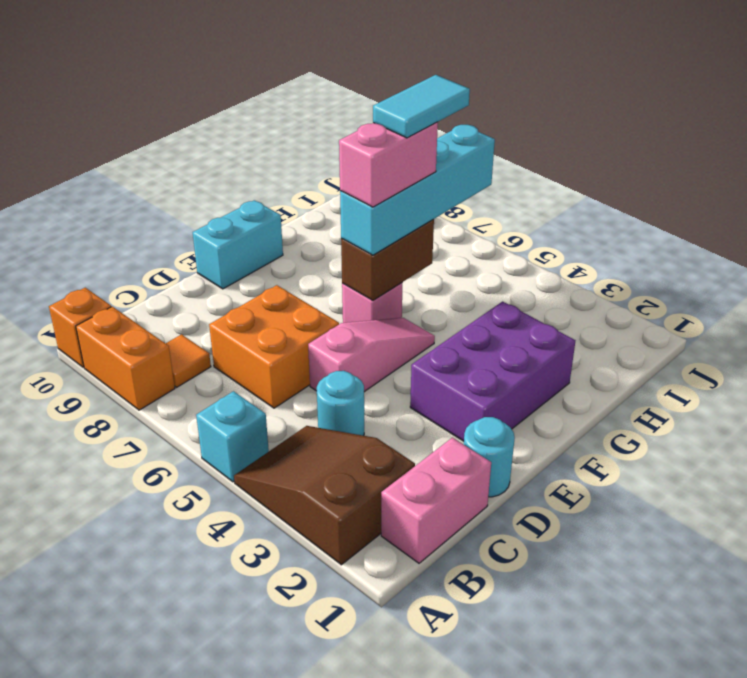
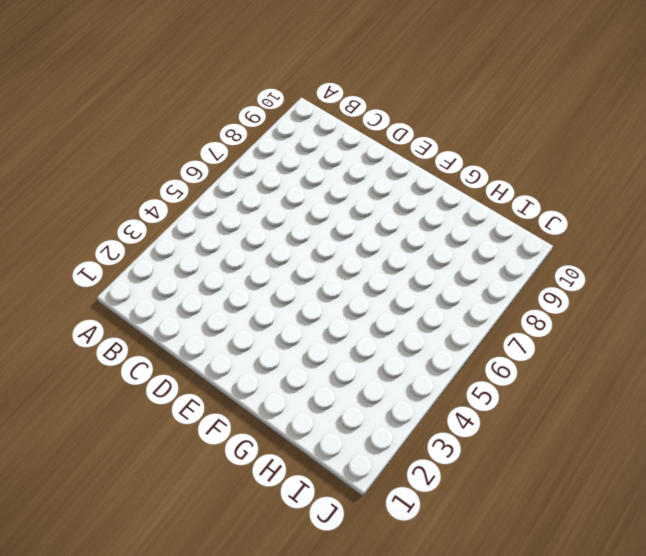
none -> brown slope A2:B4 level 1 top 2
none -> cyan brick A5 level 1
none -> orange brick A8:A9 level 1

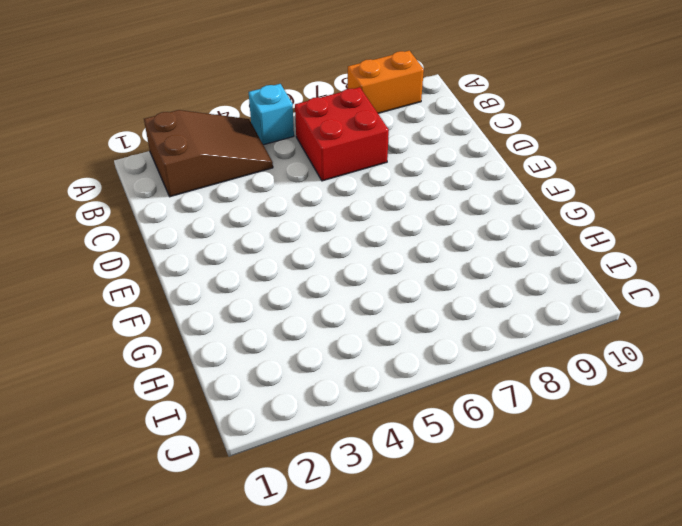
red brick B6:C7 level 1 -> orange brick C6:D7 level 1
none -> orange brick A10 level 1
none -> pink brick B1:C1 level 1
none -> orange tile B8 level 1

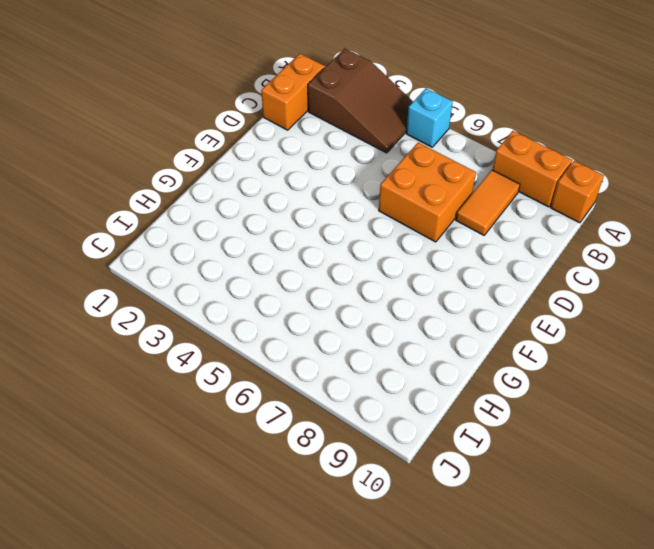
orange brick B1:C1 level 1 -> pink brick B1:C1 level 1
orange tile B8:C8 level 1 -> orange tile B8 level 1
none -> cyan round brick C4 level 1
none -> cyan round brick D1 level 1
none -> pink slope D5:F5 level 1 top D

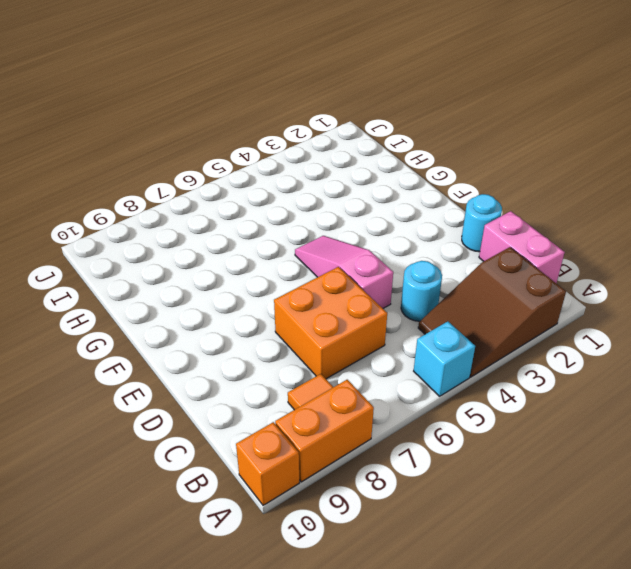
none -> purple brick E2:G3 level 1
none -> cyan brick E10:F10 level 1
none -> pink brick F6 level 1

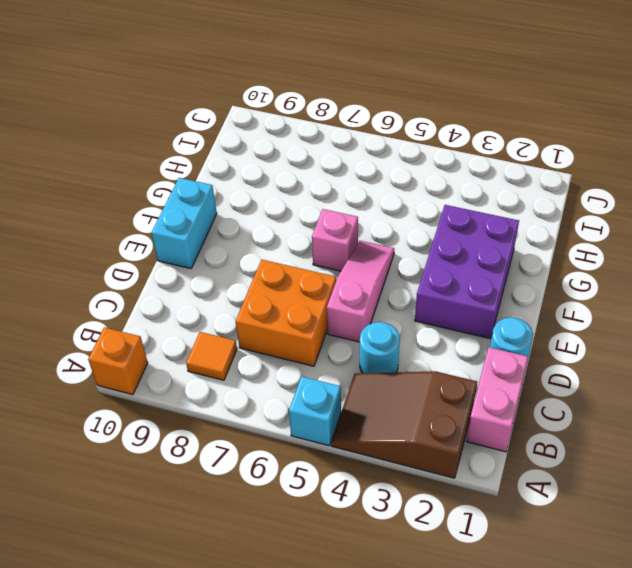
none -> orange brick A8:A9 level 1
none -> brown brick F6:G6 level 2
none -> cyan brick F6:I6 level 3

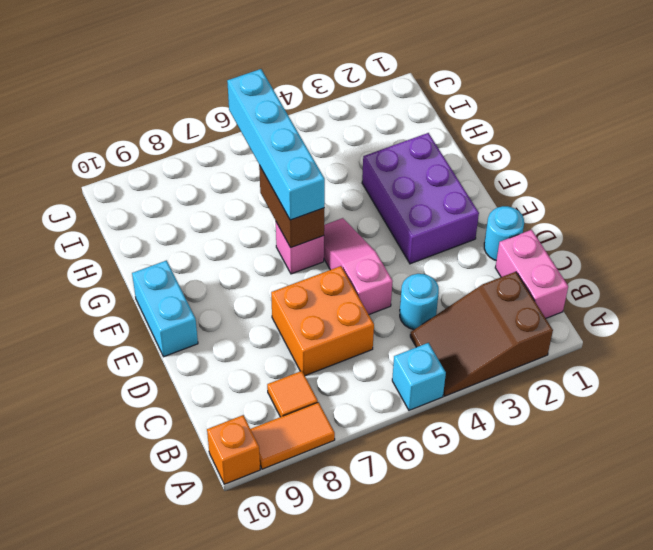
orange tile A8:A9 level 1 -> orange brick A8:A9 level 1
none -> pink brick F6:G6 level 4
none -> cyan tile G6:H6 level 5

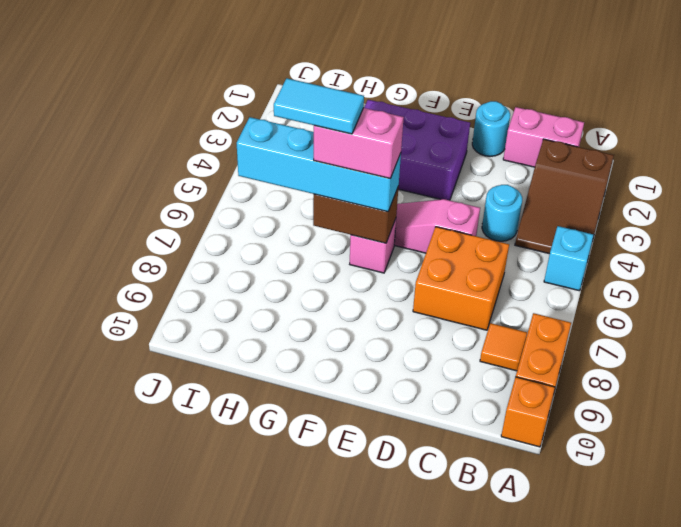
none -> cyan brick E10:F10 level 1

